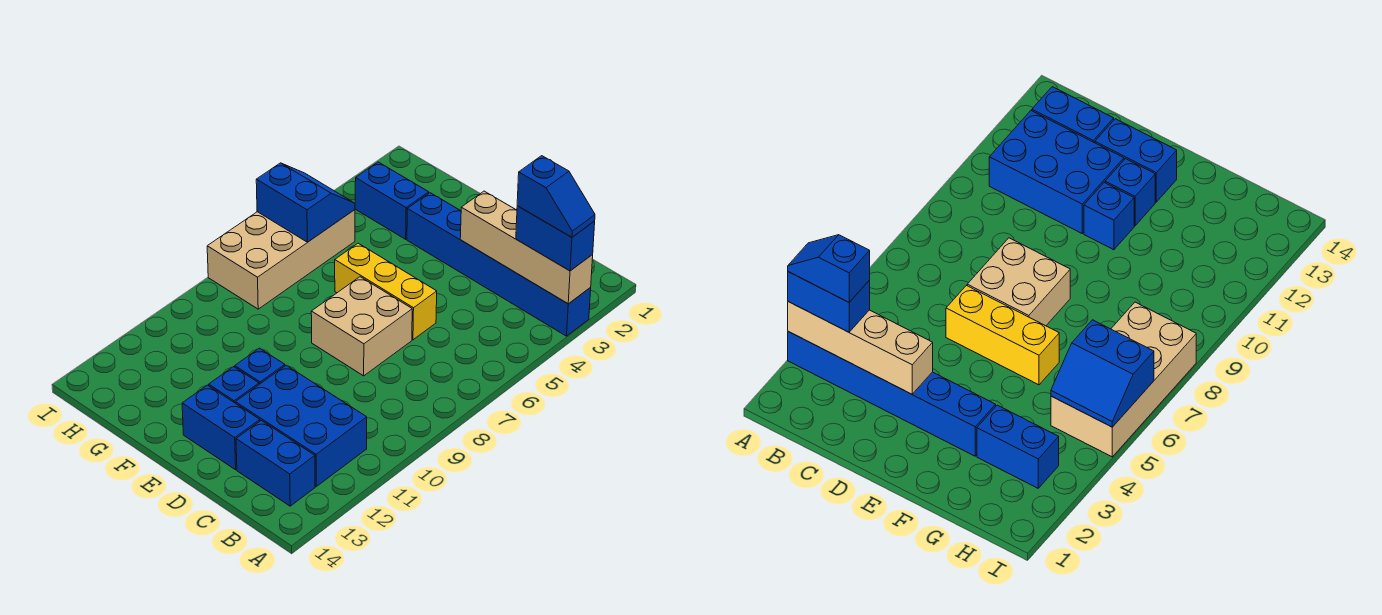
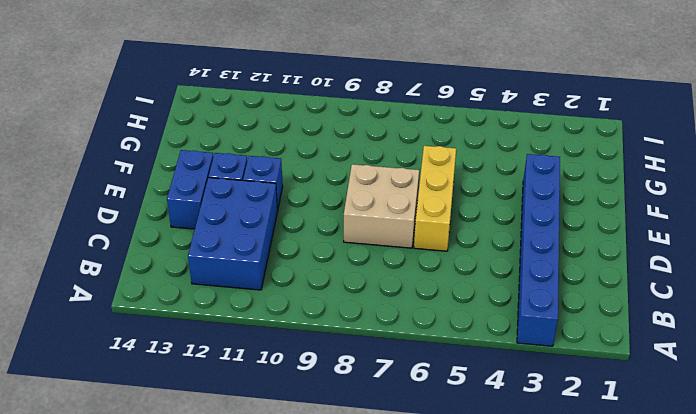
none -> blue brick B13:C13 level 1
none -> blue brick G3:H3 level 1
none -> tan brick H5:I8 level 1

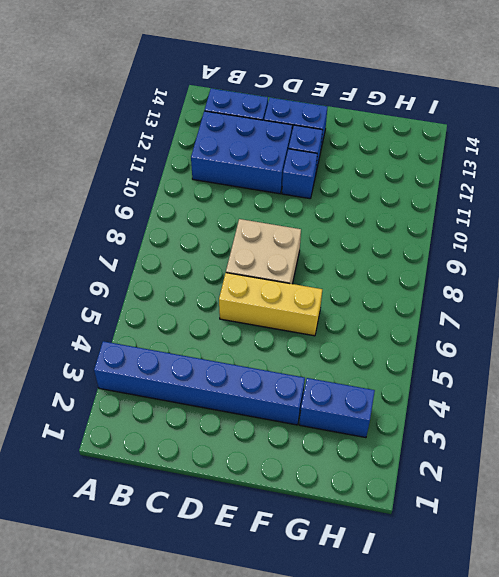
none -> tan brick H5:I8 level 1
none -> tan brick A3:D3 level 2
none -> blue slope H5:I6 level 2 top 6

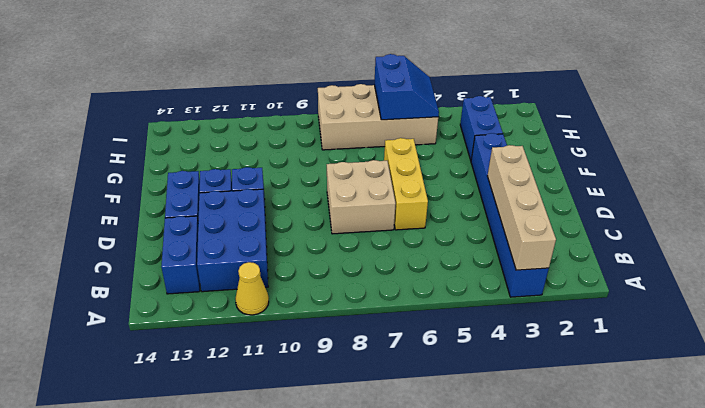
yellow cone A11 level 1 -> none
none -> blue brick A3:B3 level 3
none -> blue slope A3:B3 level 4 top B

